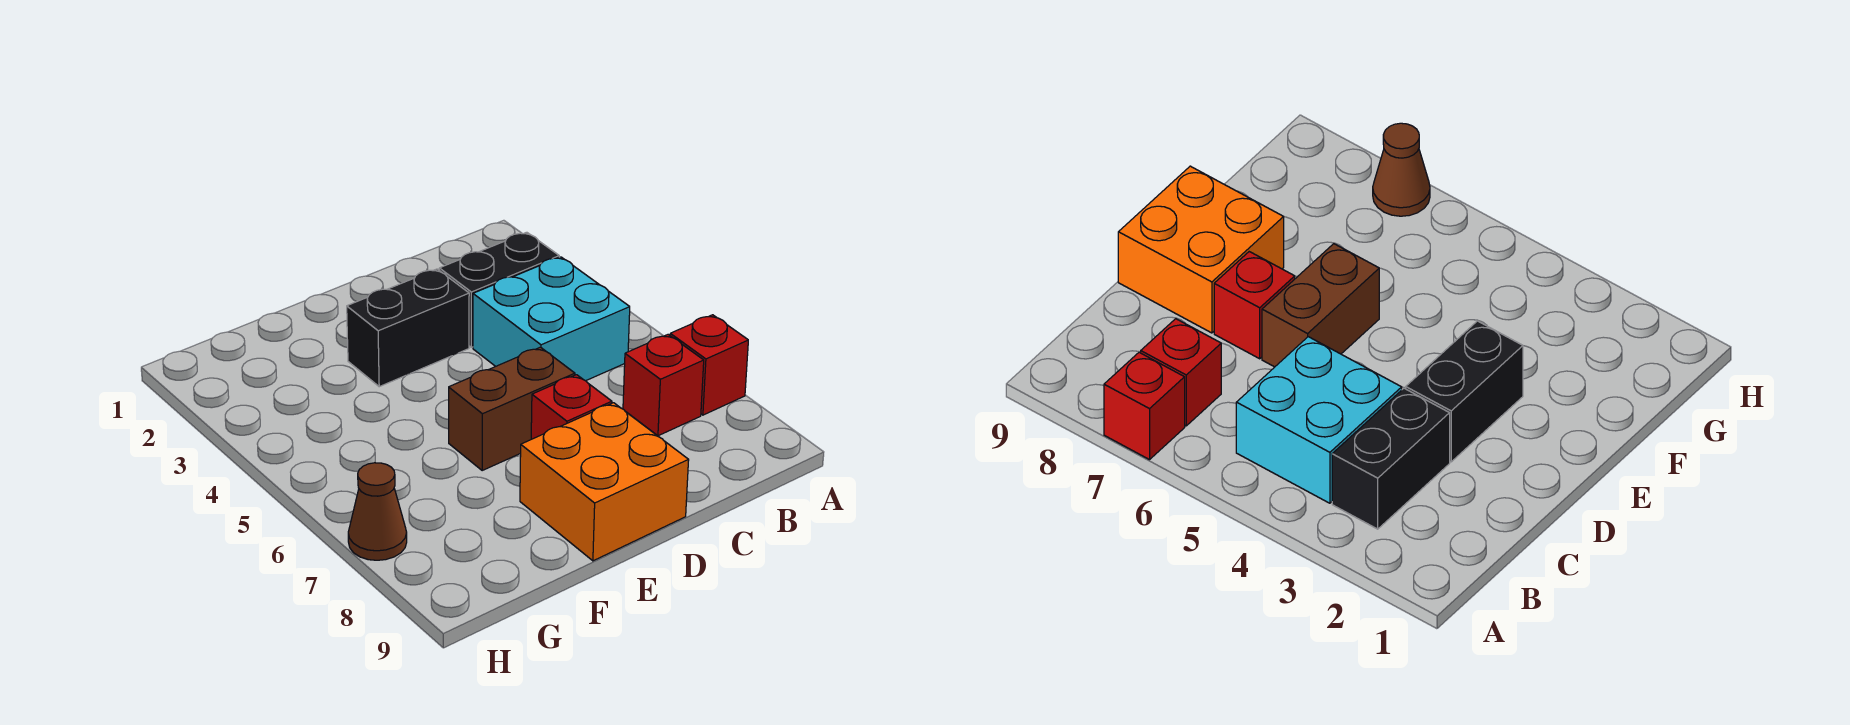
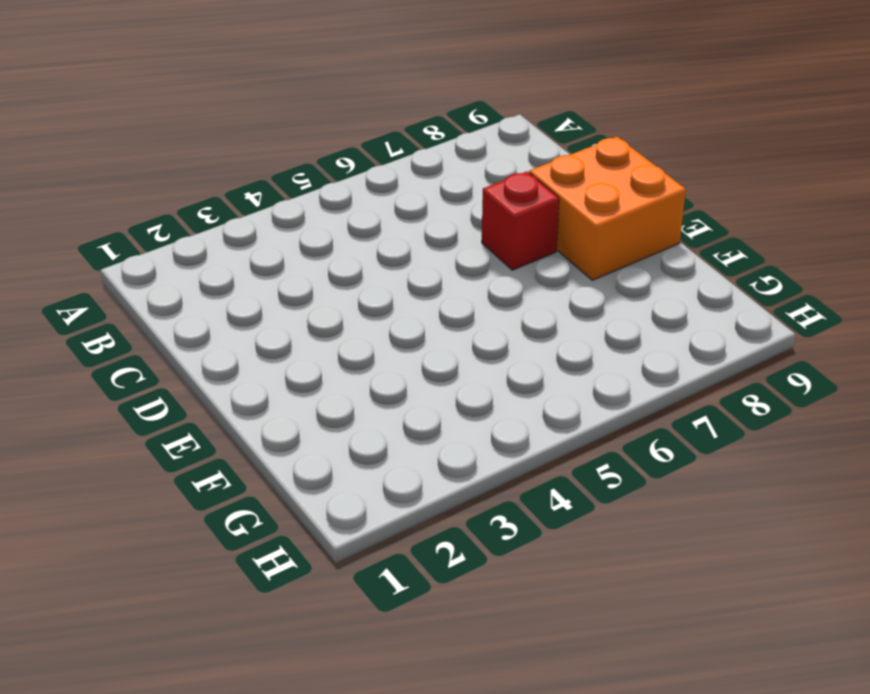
none -> red brick A7 level 1
none -> black brick B3:C3 level 1

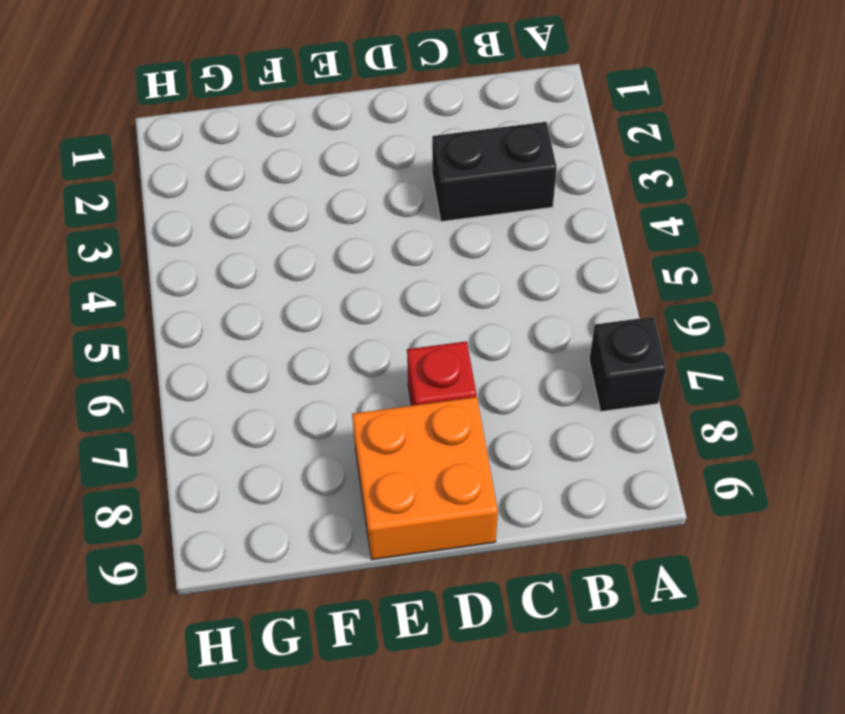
black brick A7 level 1 -> red brick A7 level 1
none -> cyan brick B4:C5 level 1
none -> red brick B7 level 1

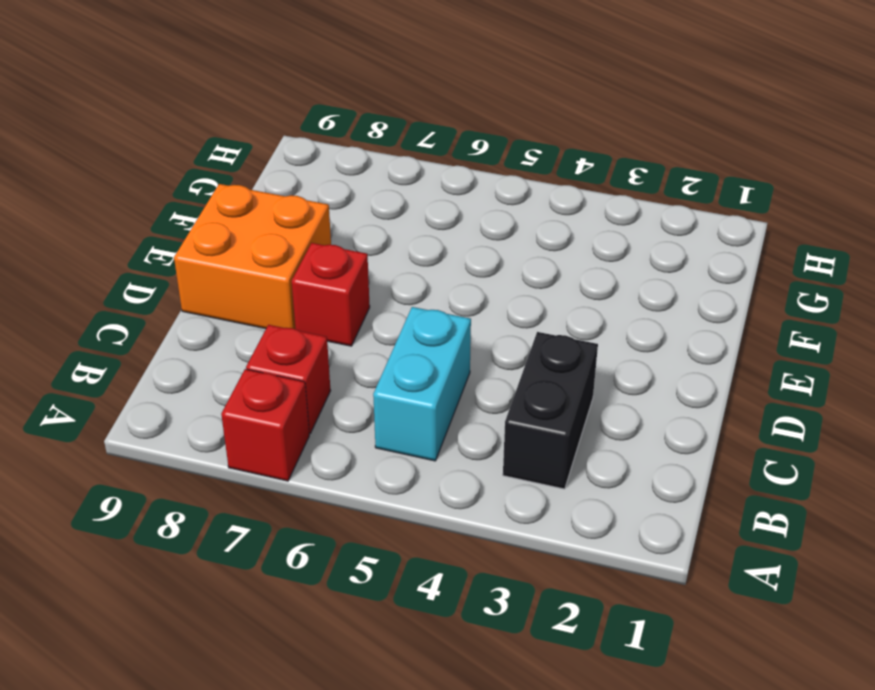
cyan brick B5:C5 level 1 -> cyan brick B4:C5 level 1
none -> black brick D3:E3 level 1
none -> brown brick D6:E6 level 1

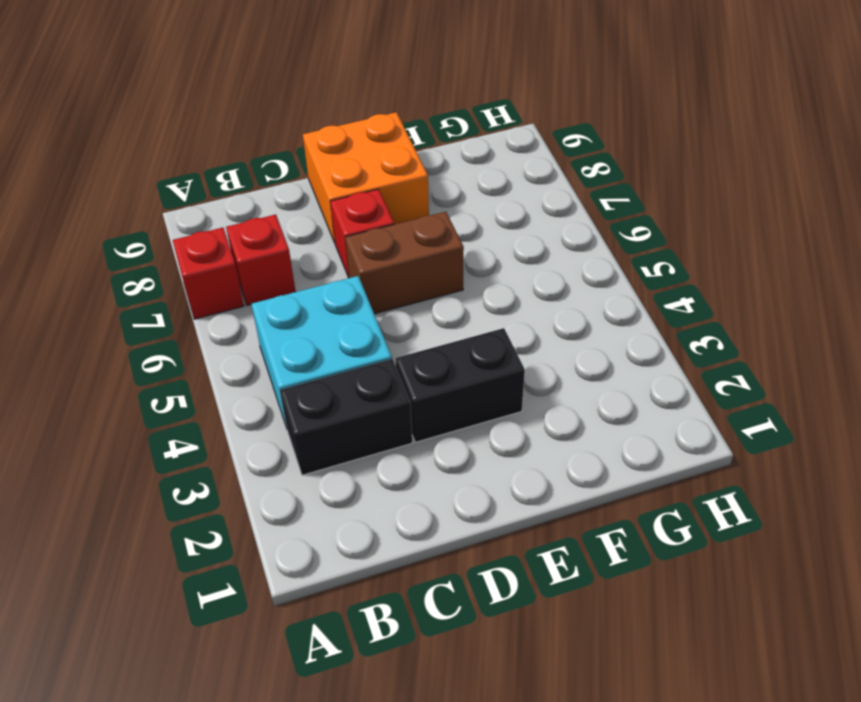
none -> brown cone H7 level 1

